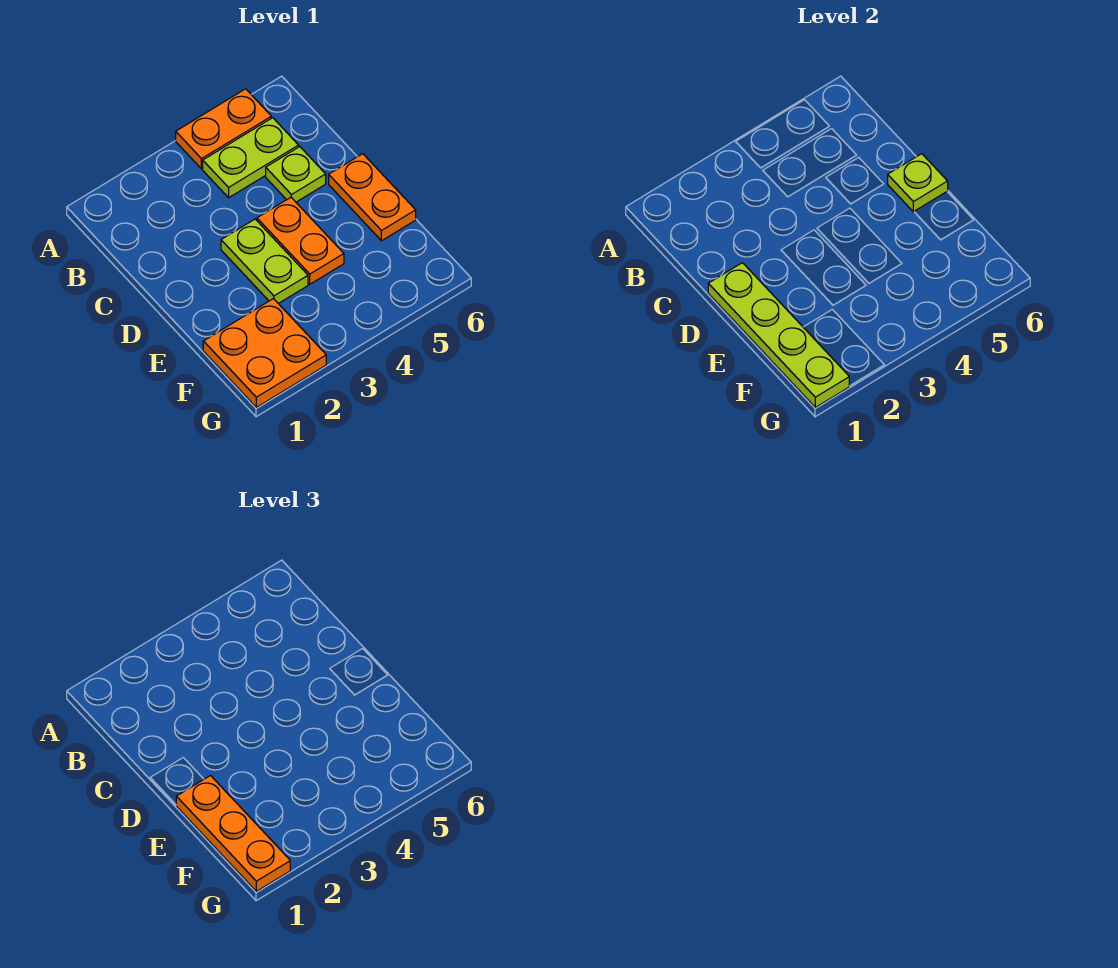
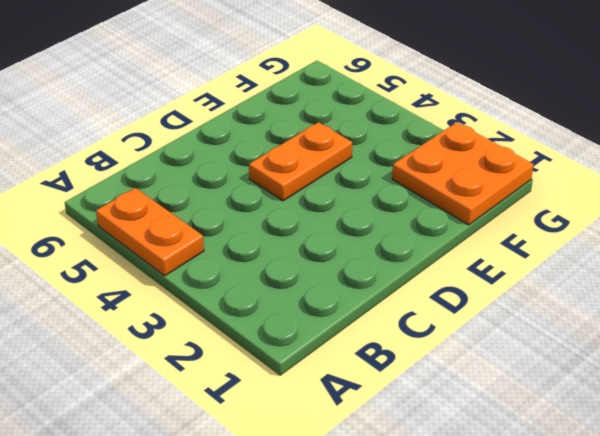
none -> lime plate B4:B5 level 1
none -> lime plate C5 level 1

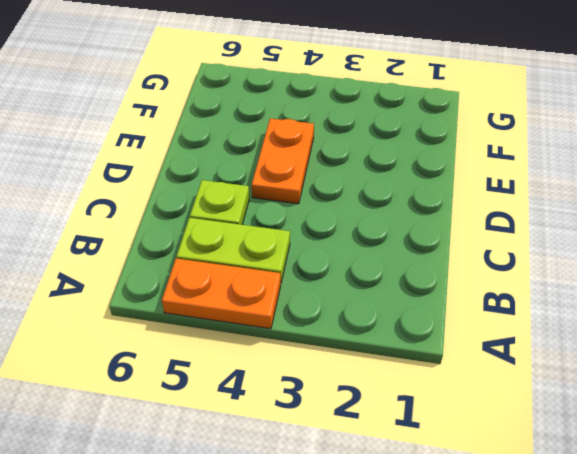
none -> lime plate D3:E3 level 1
none -> orange plate D6:E6 level 1

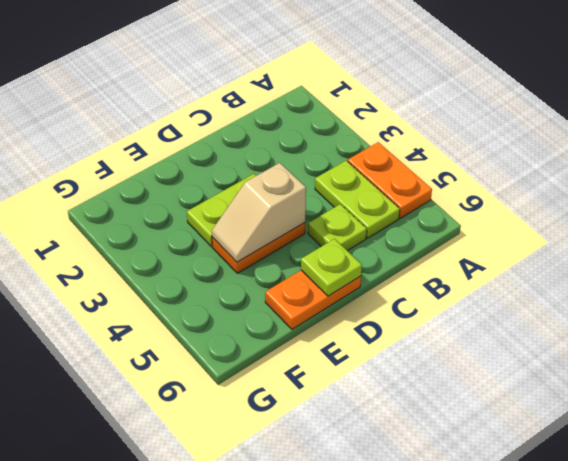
tan slope D4:E4 level 2 top D -> none
none -> orange plate F1:G2 level 1
none -> lime plate D1:G1 level 2

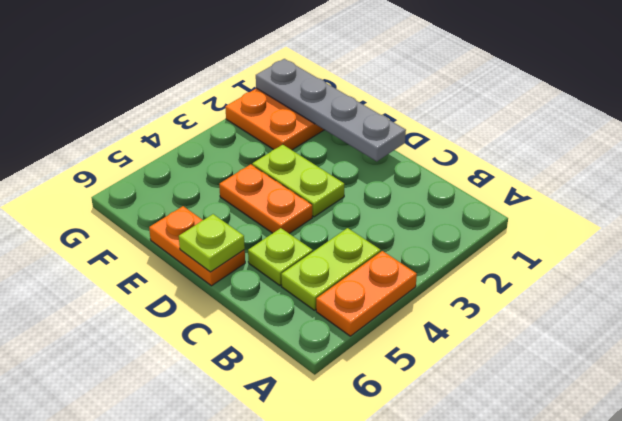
grey plate D1:G1 level 2 -> lime plate D1:G1 level 2
none -> orange plate E1:G1 level 3

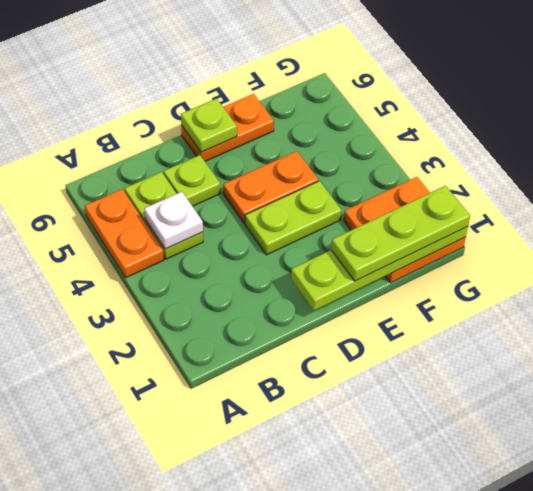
white plate B4 level 2 -> none
lime plate E1:G1 level 3 -> orange plate E1:G1 level 3

